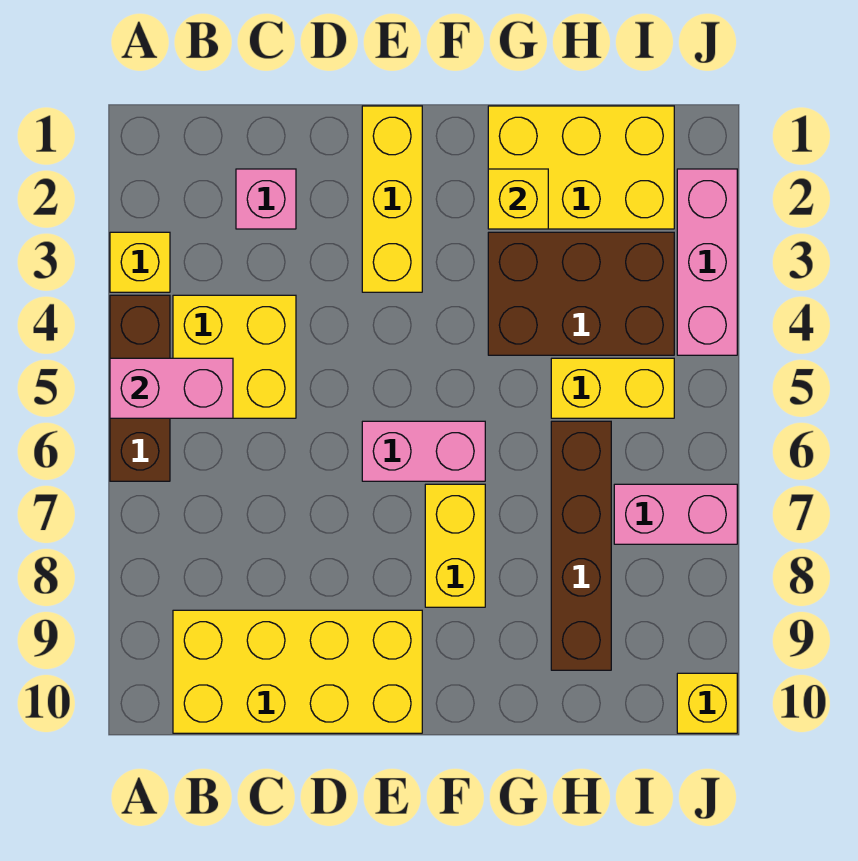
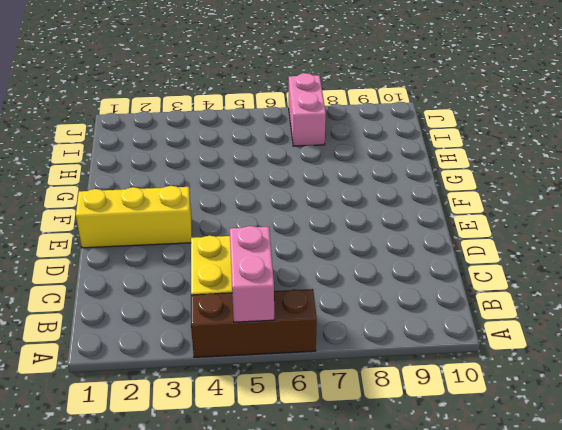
none -> yellow brick A3 level 1
none -> yellow brick B9:E10 level 1
none -> pink brick C2 level 1

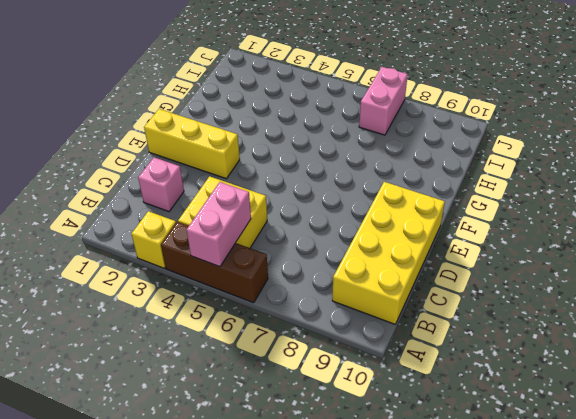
none -> pink brick E6:F6 level 1
none -> yellow brick F7:F8 level 1
none -> yellow brick G1:I2 level 1

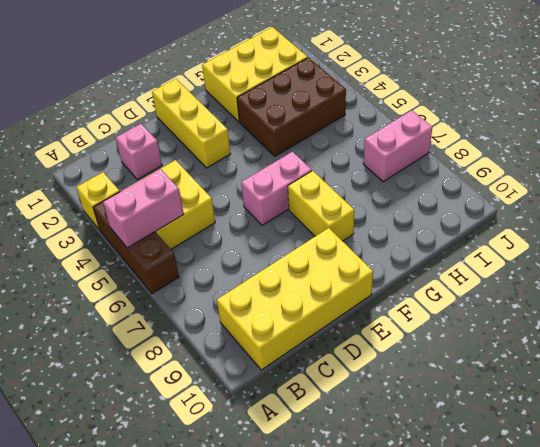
none -> yellow brick H5:I5 level 1
none -> brown brick H6:H9 level 1
none -> pink brick J2:J4 level 1

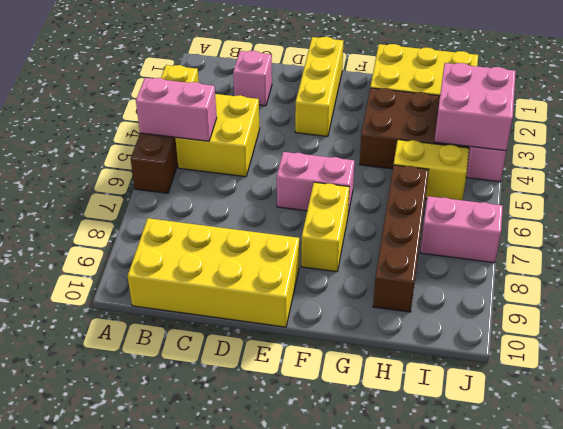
pink brick I3:J4 level 2 -> none
none -> yellow brick J10 level 1
none -> yellow brick G2 level 2

